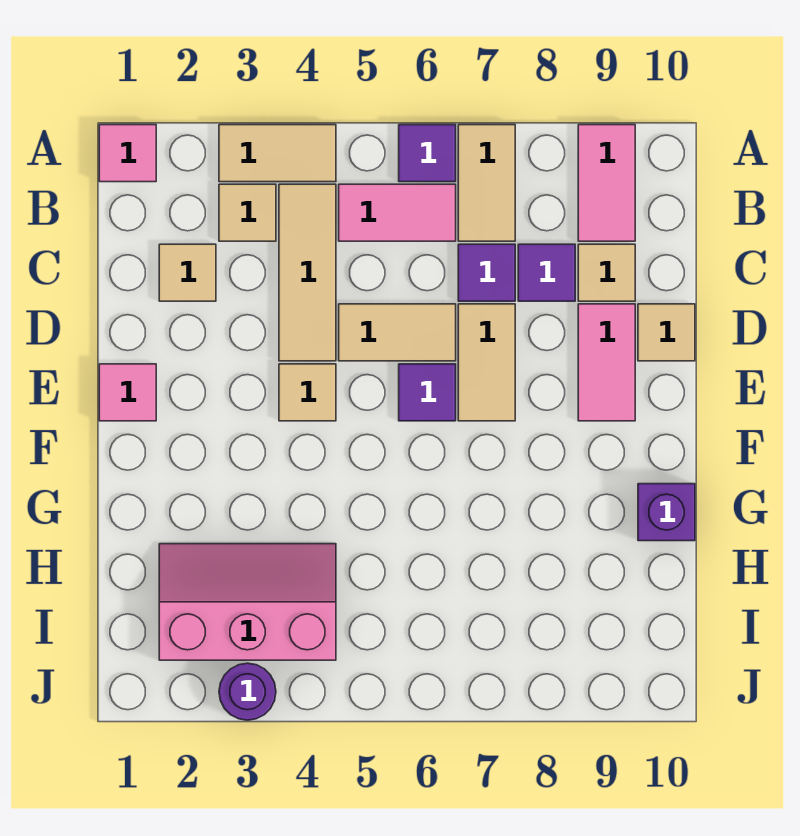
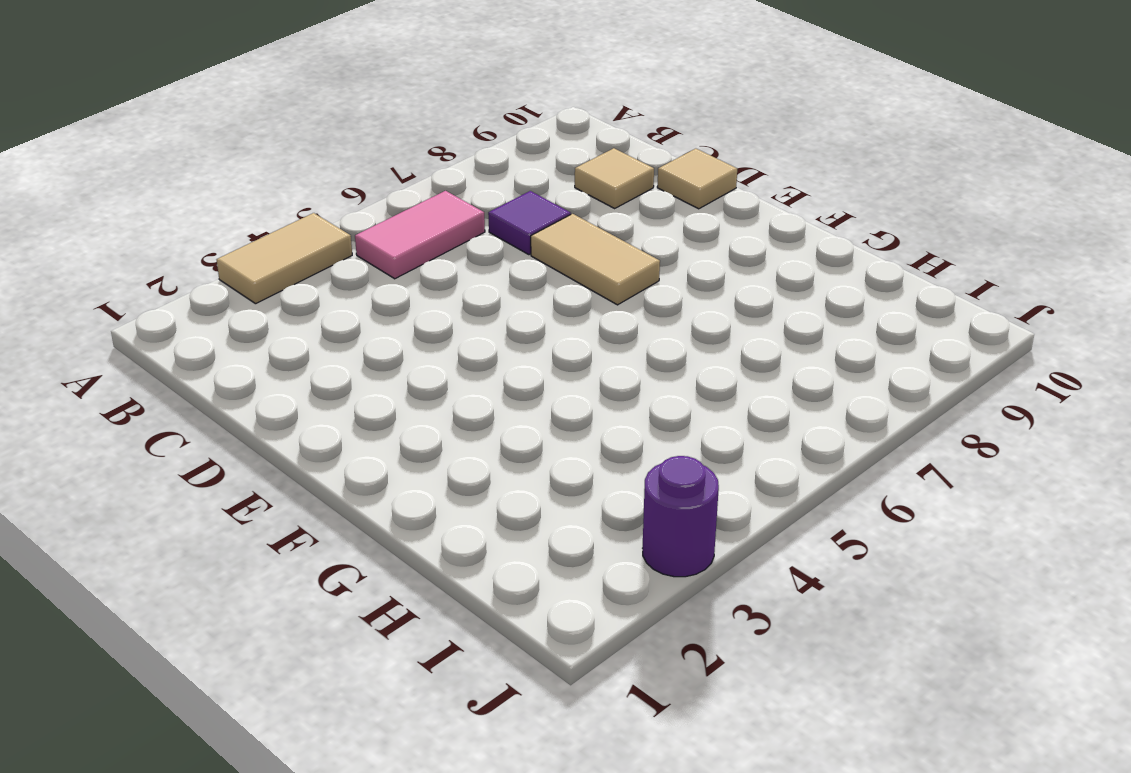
none -> pink tile A1 level 1
none -> purple tile A6 level 1
none -> tan tile A7:B7 level 1

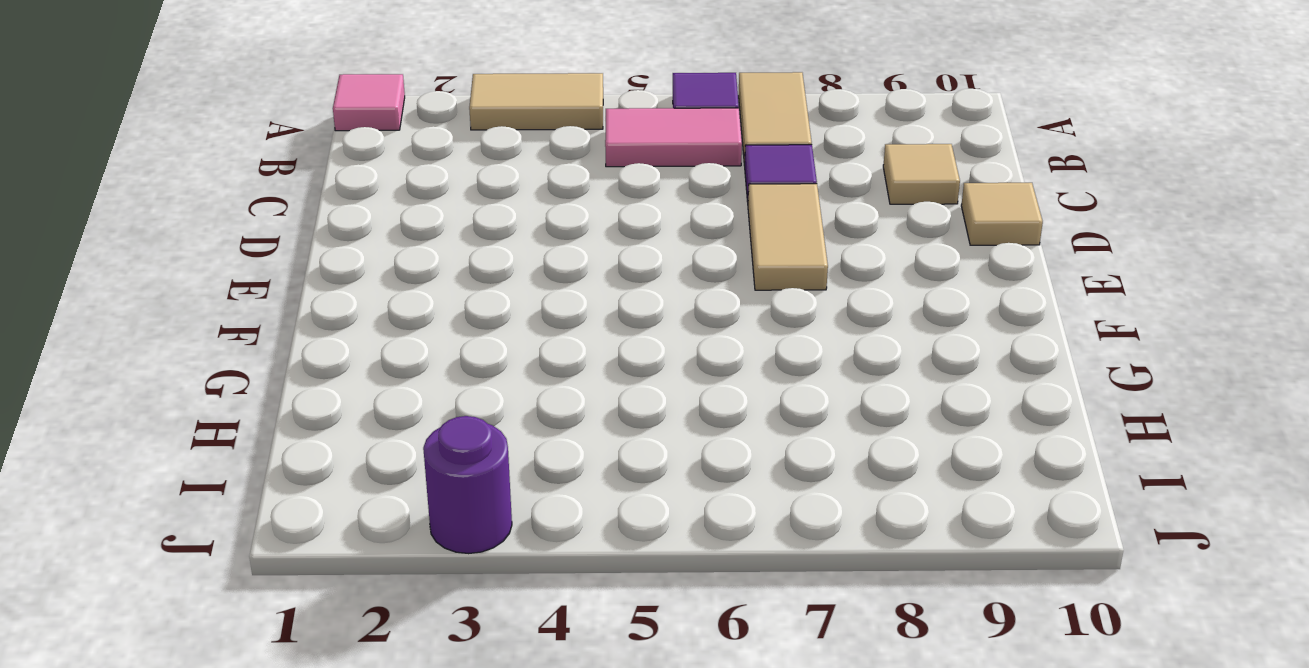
none -> pink tile A9:B9 level 1
none -> tan tile B3 level 1
none -> tan tile B4:D4 level 1

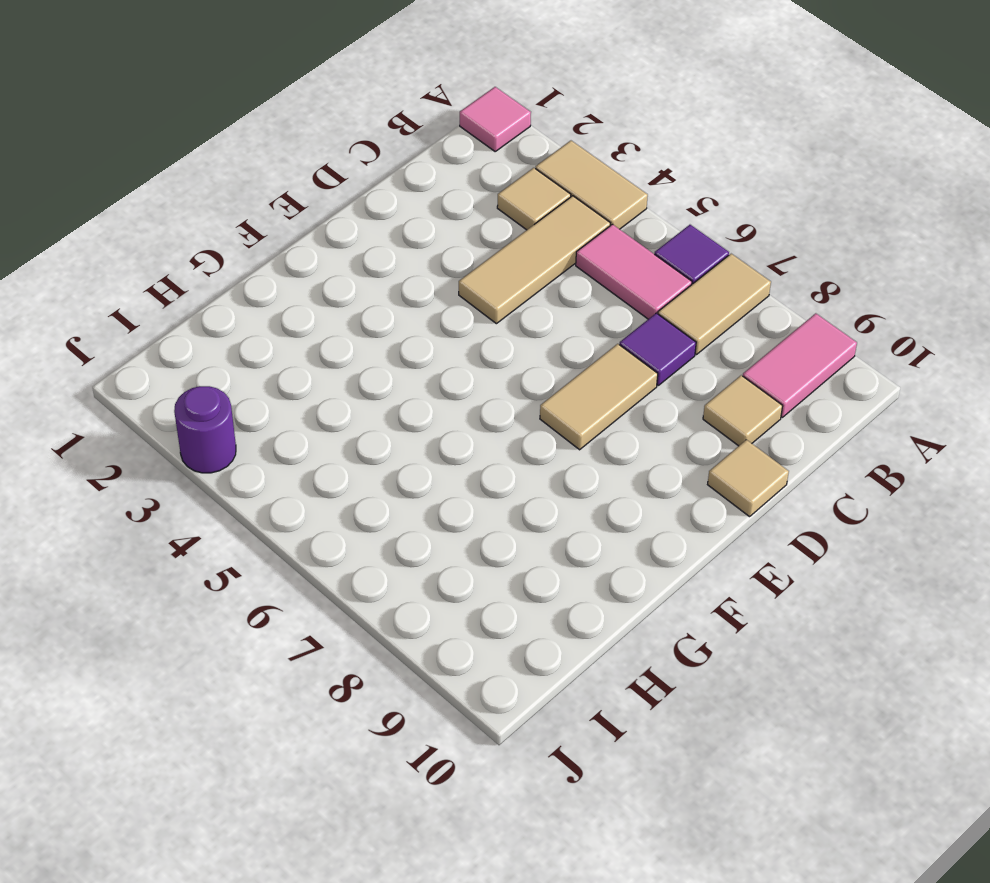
none -> tan tile C2 level 1
none -> purple tile C8 level 1
none -> tan tile D5:D6 level 1

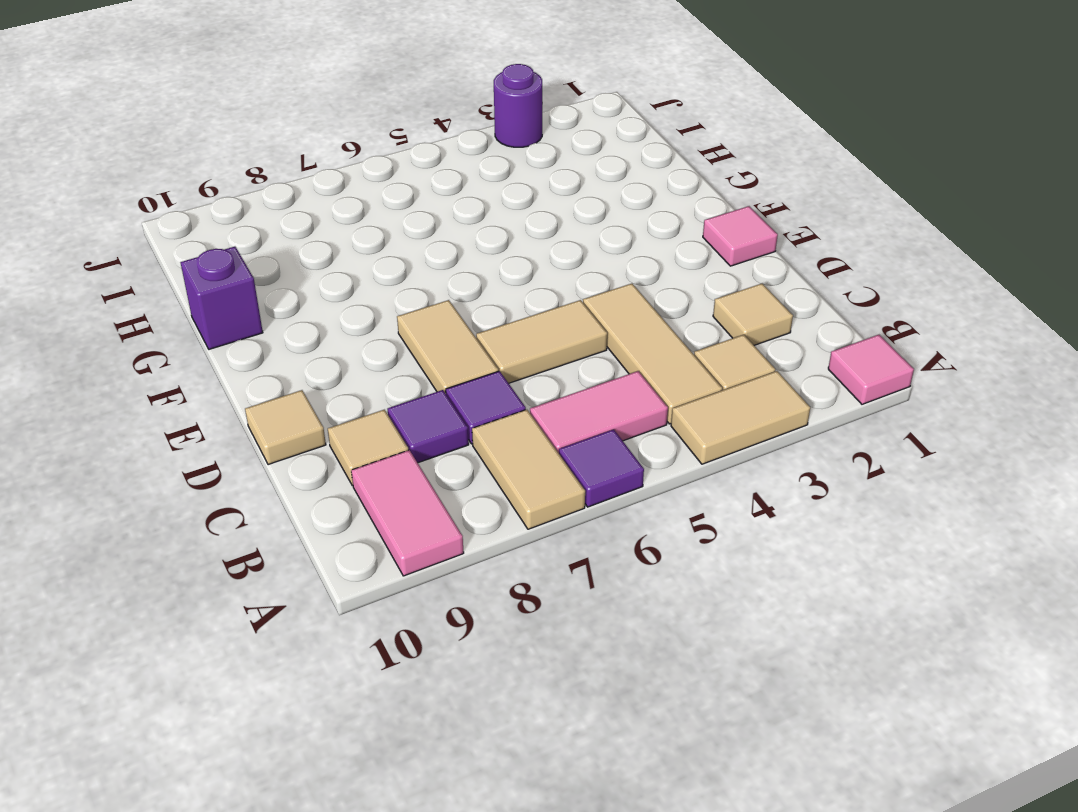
none -> pink tile D9:E9 level 1
none -> tan tile E4 level 1
none -> purple tile E6 level 1

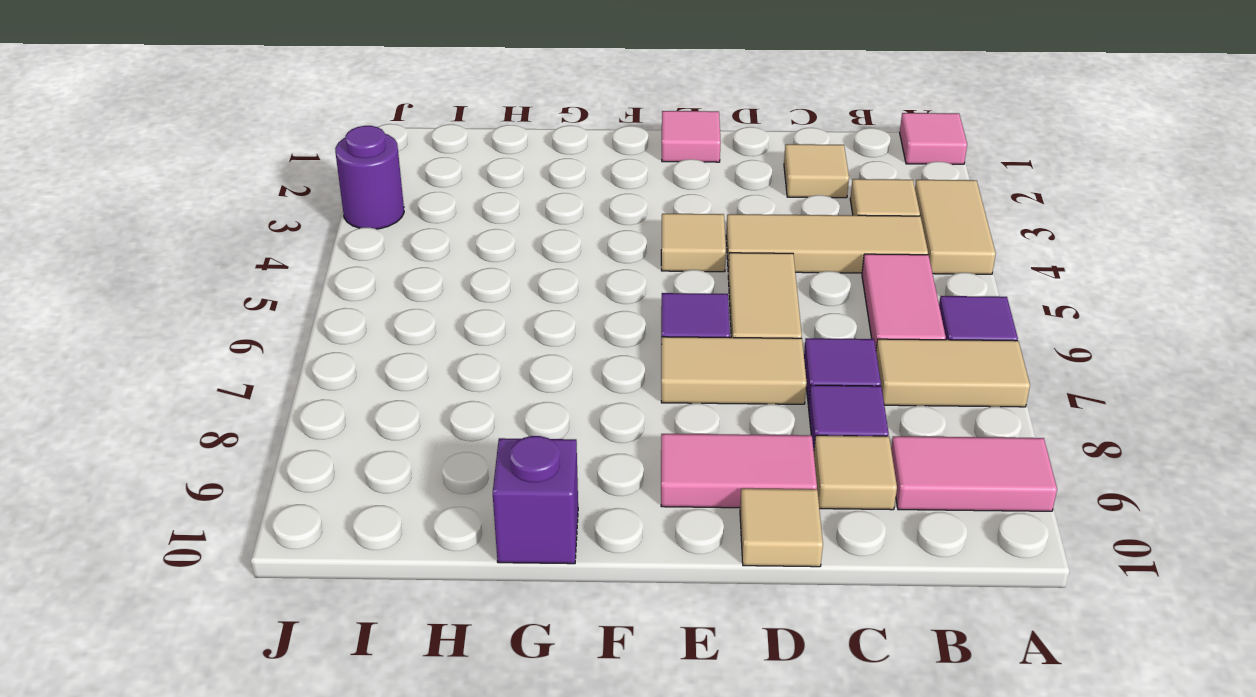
none -> pink slope H2:I4 level 1 top I

